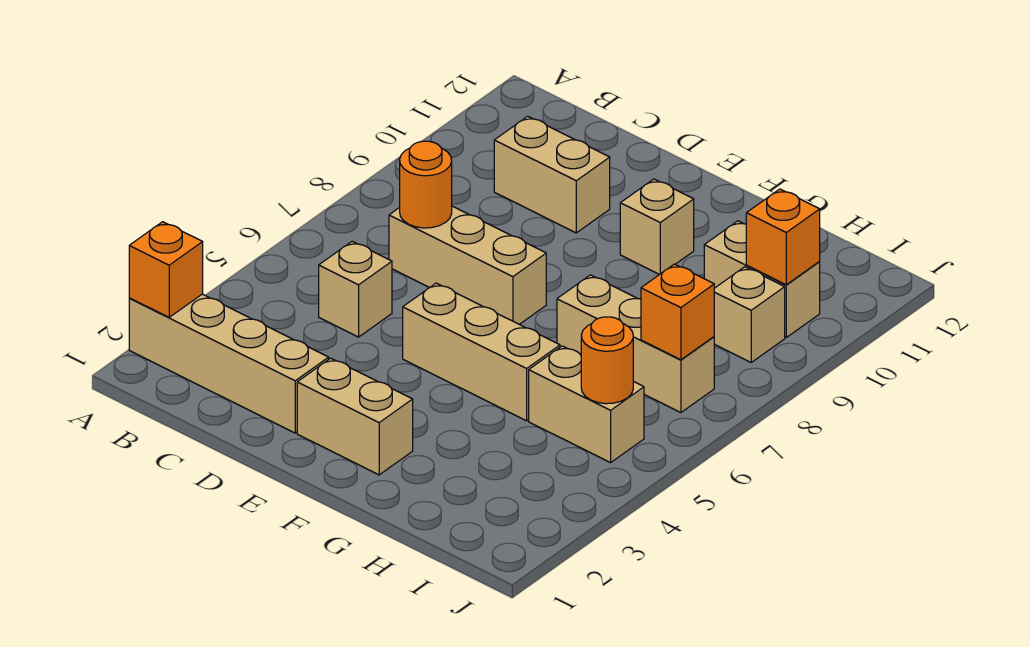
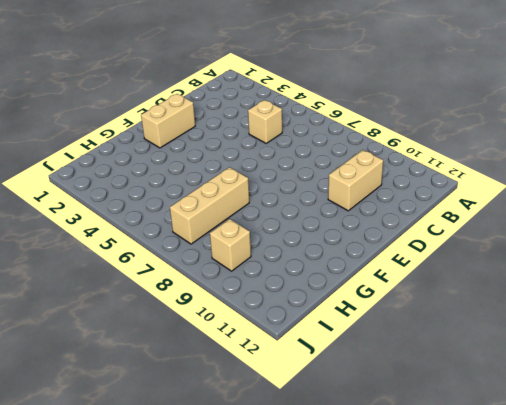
none -> tan brick A2:D2 level 1
none -> tan brick C7:E7 level 1
none -> tan brick E5:G5 level 1

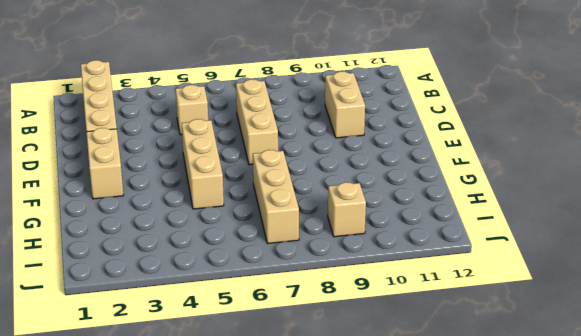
none -> tan brick F10 level 1
none -> tan brick H5:I5 level 1
none -> tan brick H10:I10 level 1

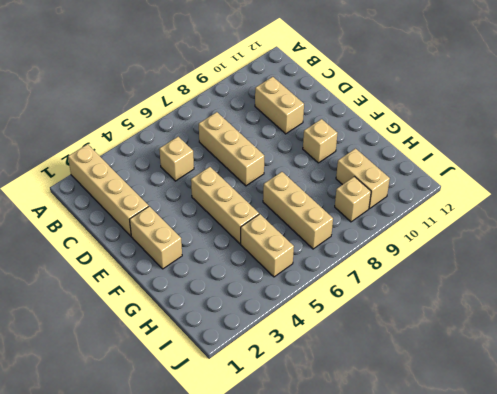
none -> orange brick A2 level 2
none -> orange round brick C7 level 2
none -> orange round brick I5 level 2

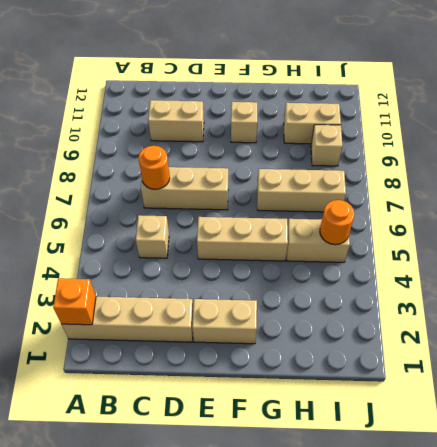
none -> orange brick I7 level 2
none -> orange brick I10 level 2

